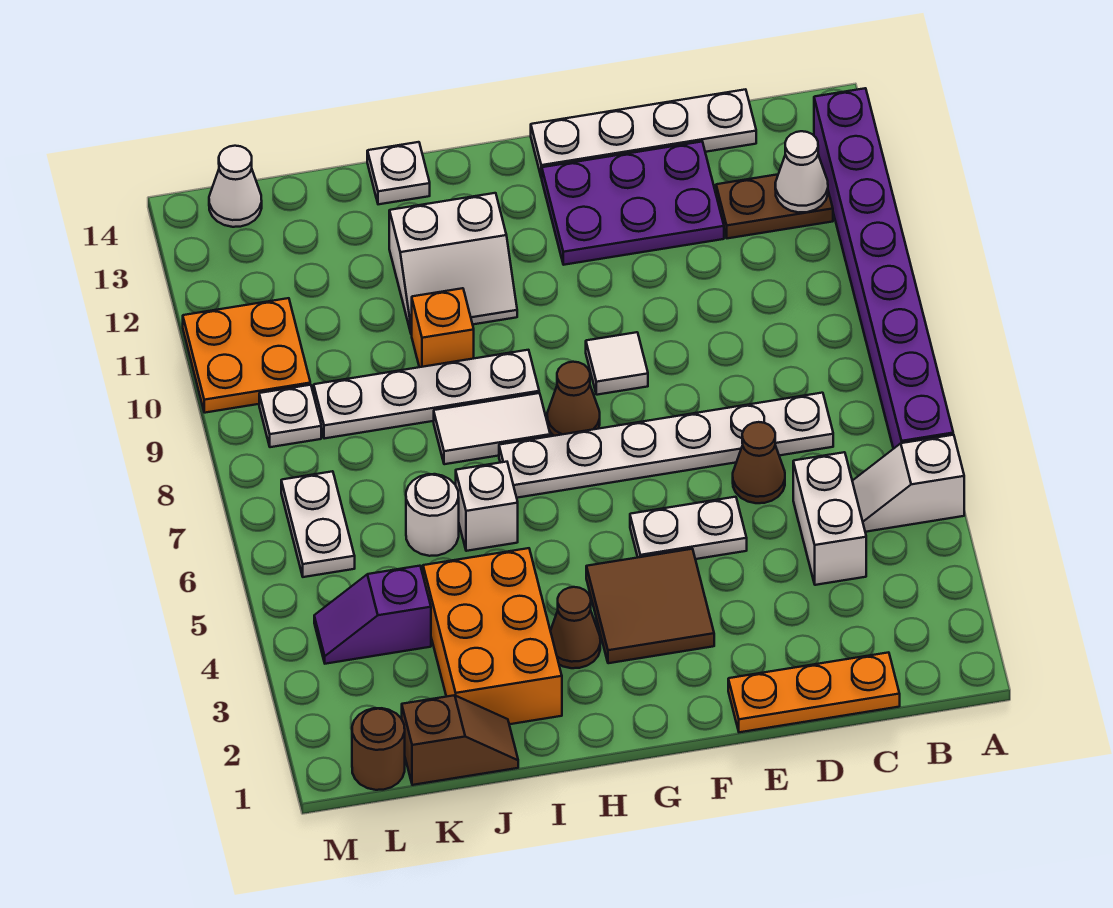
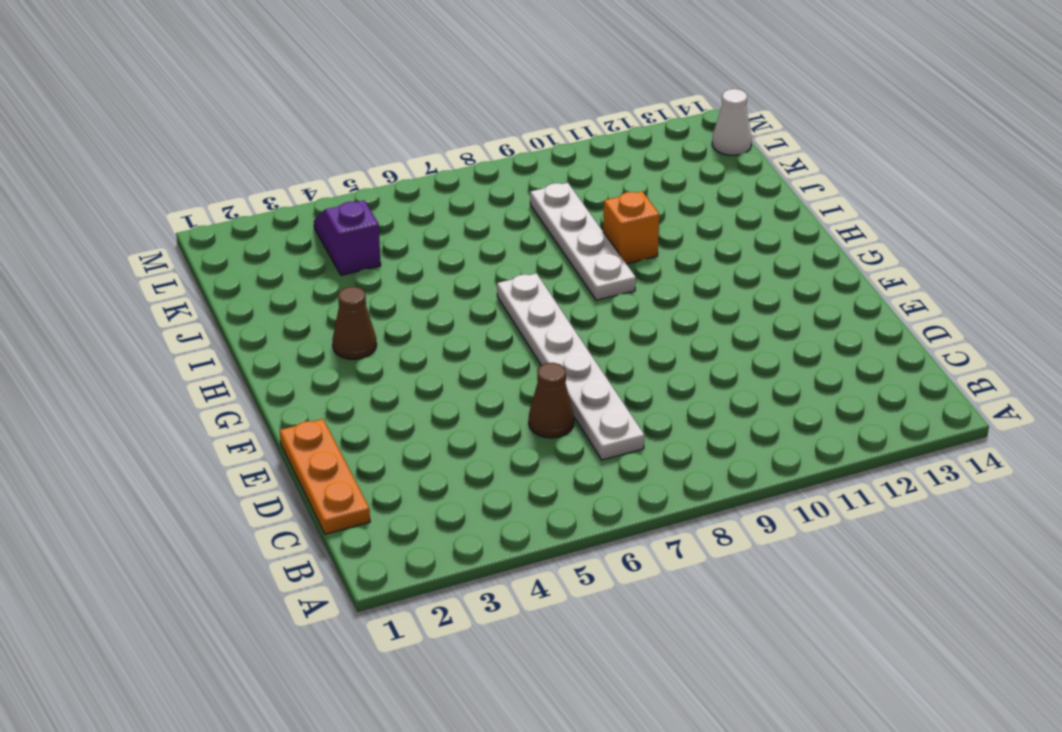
none -> white slope A5:B5 level 1 top A
none -> purple brick A6:A13 level 1
none -> brown plate B12:C12 level 1
none -> white brick C4:C5 level 1

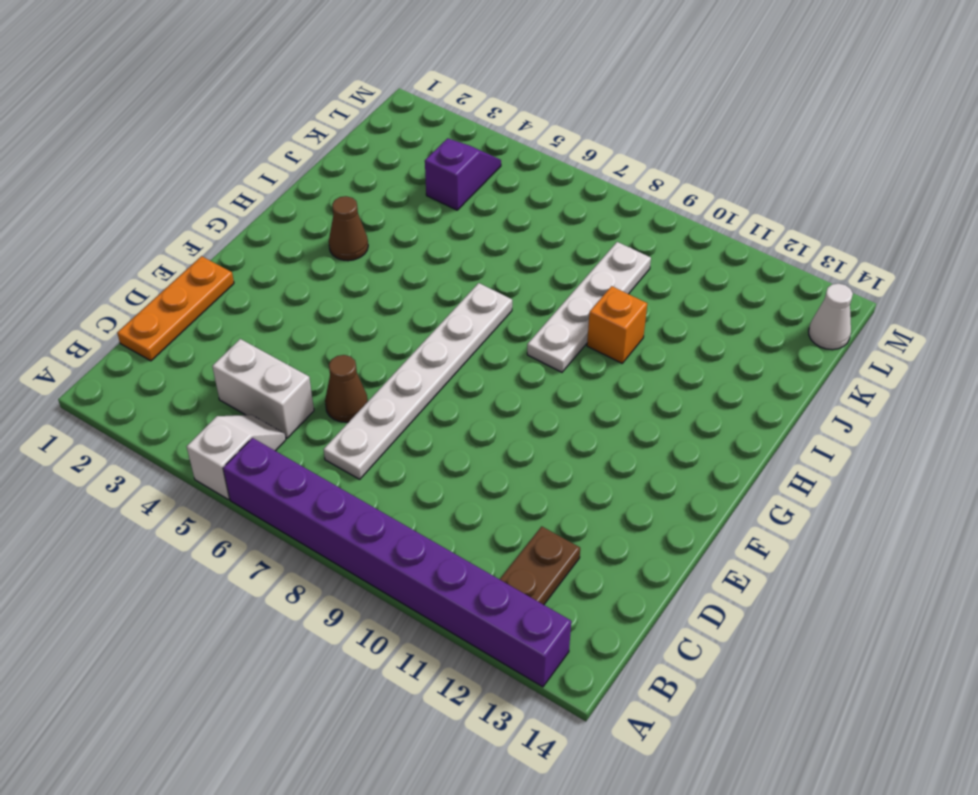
none -> white plate C14:F14 level 1
none -> purple plate D12:F13 level 1
none -> white plate E5:F5 level 1
none -> brown tile F3:G4 level 1

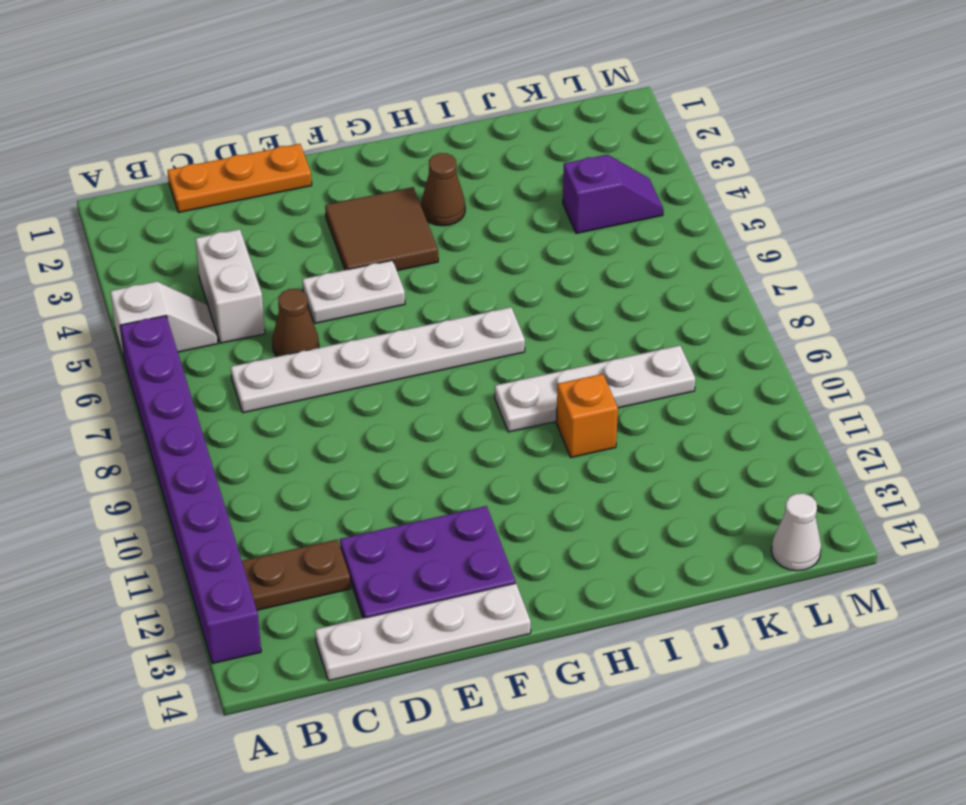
none -> white tile F9 level 1
none -> brown cone G8 level 1
none -> white tile H8:I8 level 1
none -> white slope H11:I12 level 1 top 12

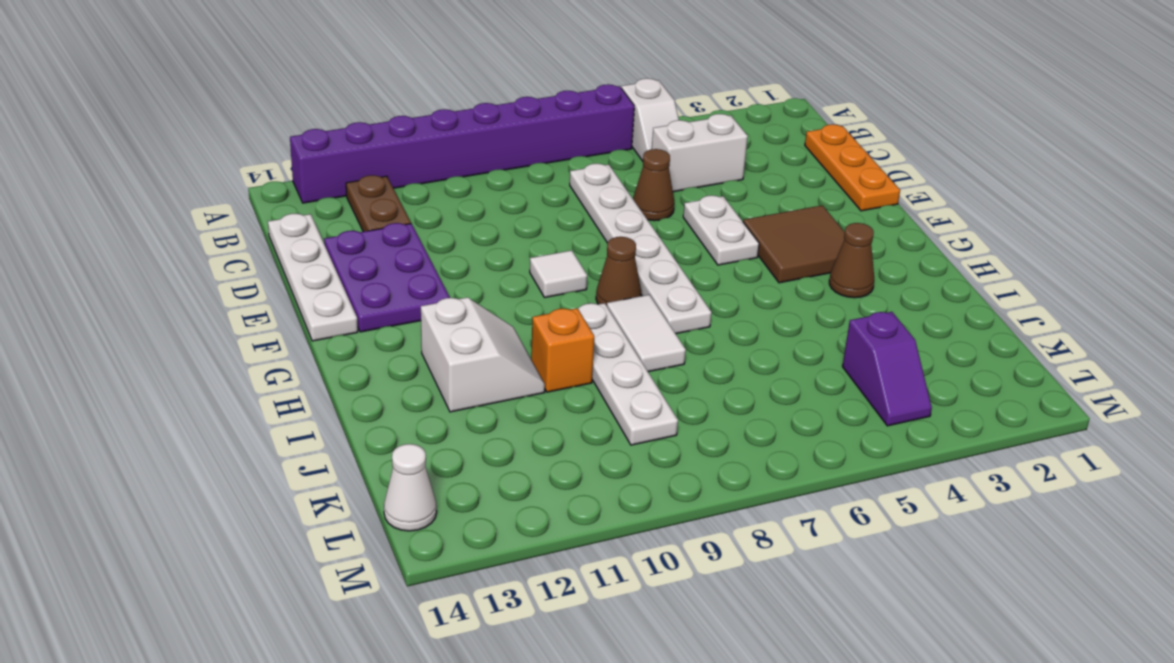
none -> orange brick I2:J4 level 1
none -> white brick I6 level 1
none -> white plate I14 level 1
none -> brown slope J1:K1 level 1 top K

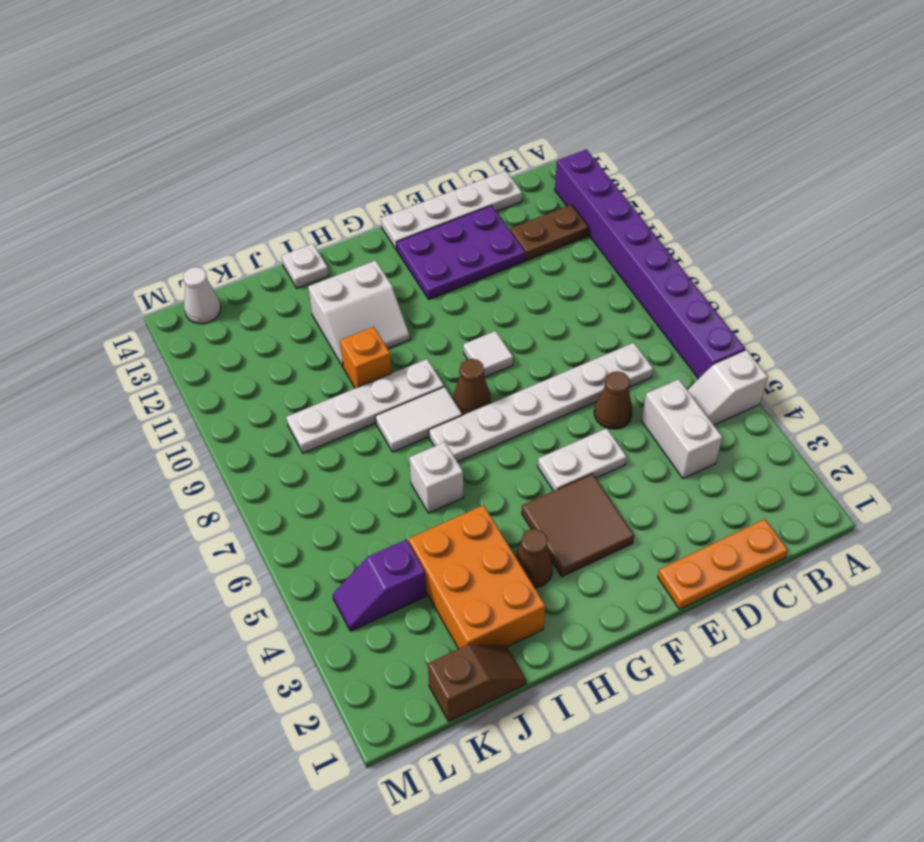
none -> white round brick J6 level 1
none -> brown round brick L1 level 1
none -> white plate L6:L7 level 1
none -> white plate L9 level 1

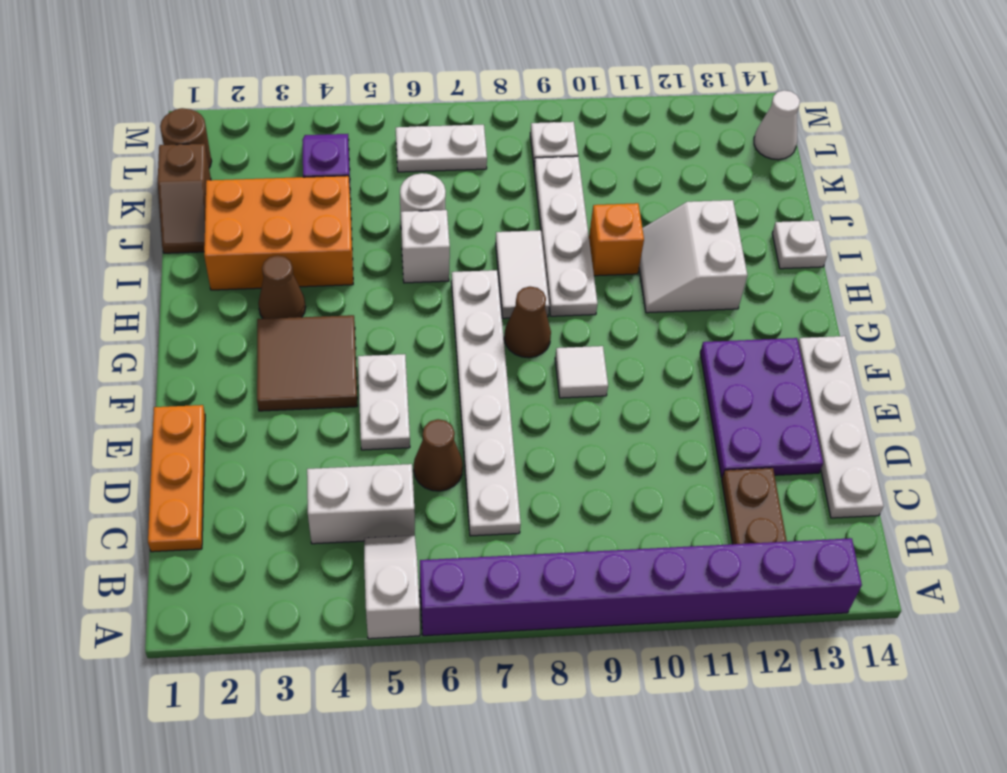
none -> orange plate L10:M11 level 1
none -> white cone B12 level 2

